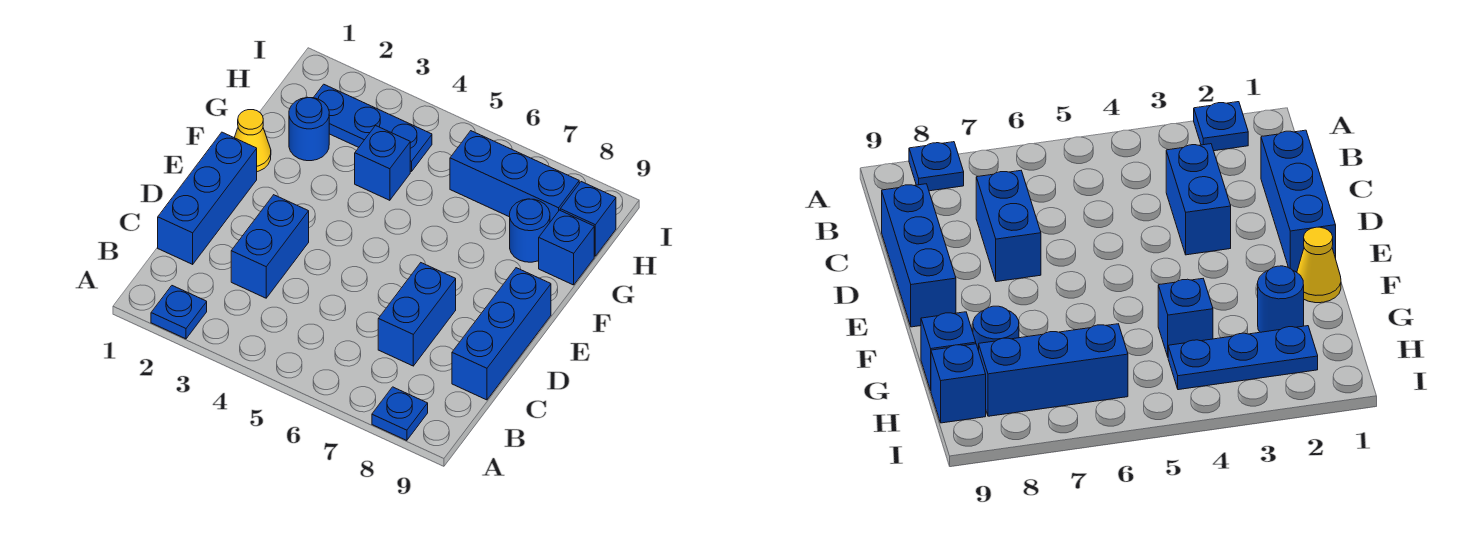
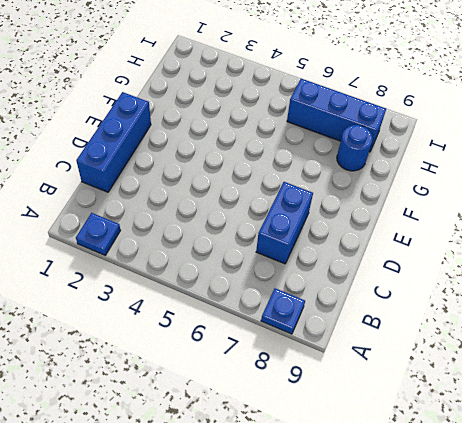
none -> blue brick C3:D3 level 1
none -> blue brick C9:E9 level 1
none -> yellow cone F1 level 1

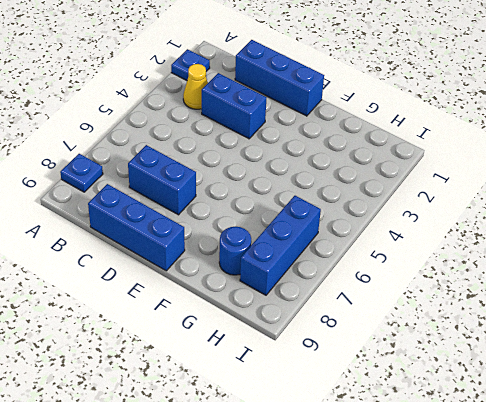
yellow cone B3 level 1 -> yellow cone F1 level 1
none -> blue round brick G2 level 1
none -> blue brick G4 level 1
none -> blue brick G9 level 1

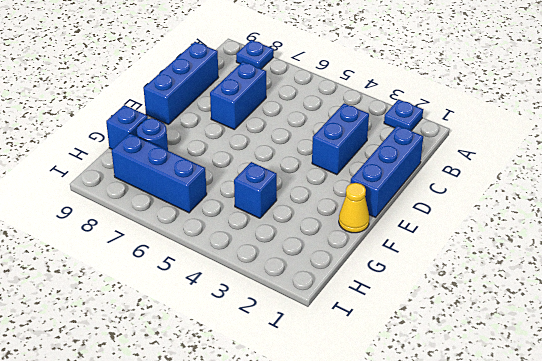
none -> blue round brick G2 level 1
none -> blue plate H2:H4 level 1
none -> blue brick H9 level 1

